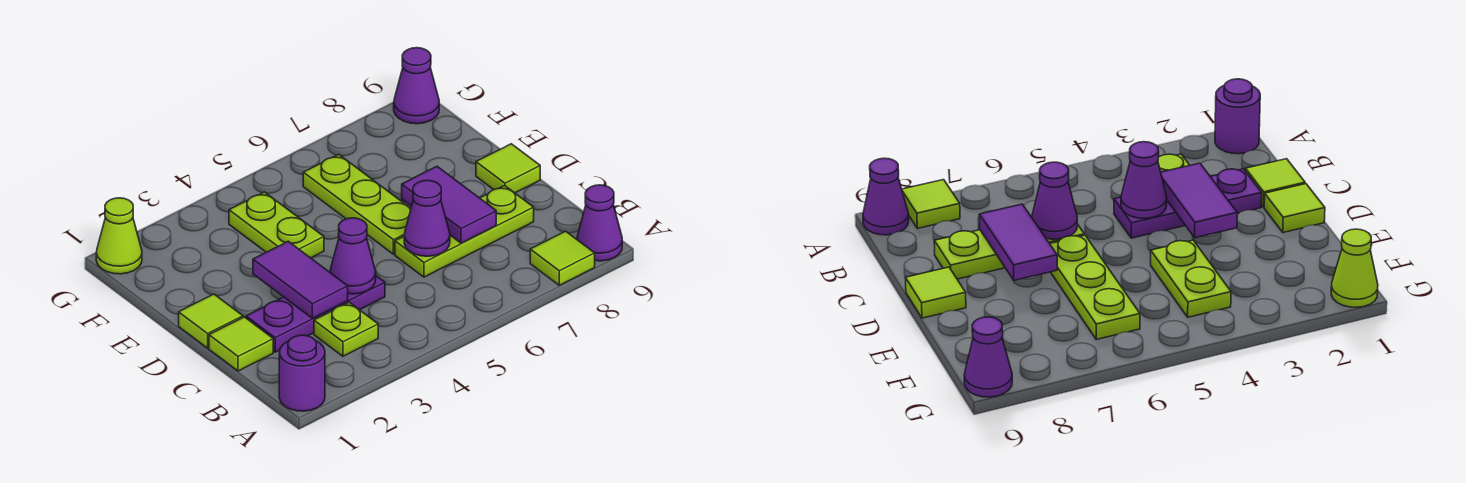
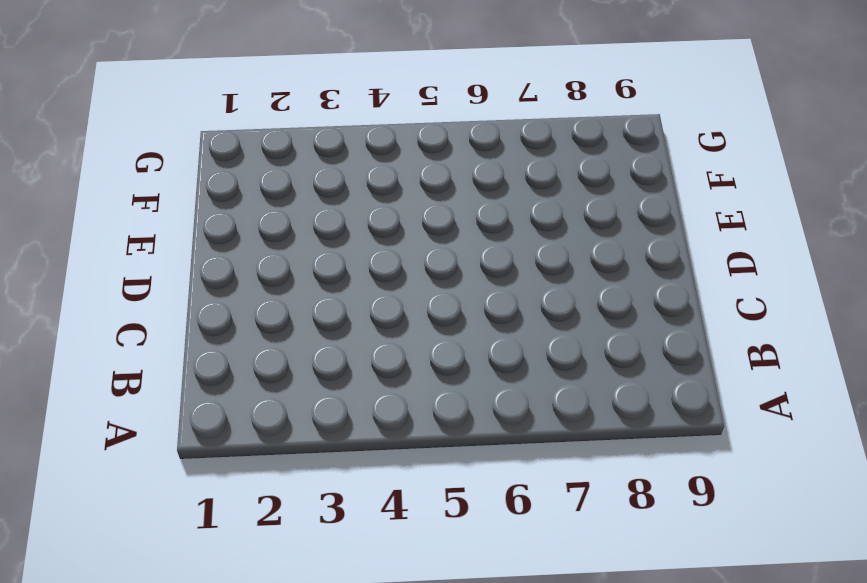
none -> purple round brick A1 level 1
none -> lime tile A8 level 1
none -> purple cone A9 level 1

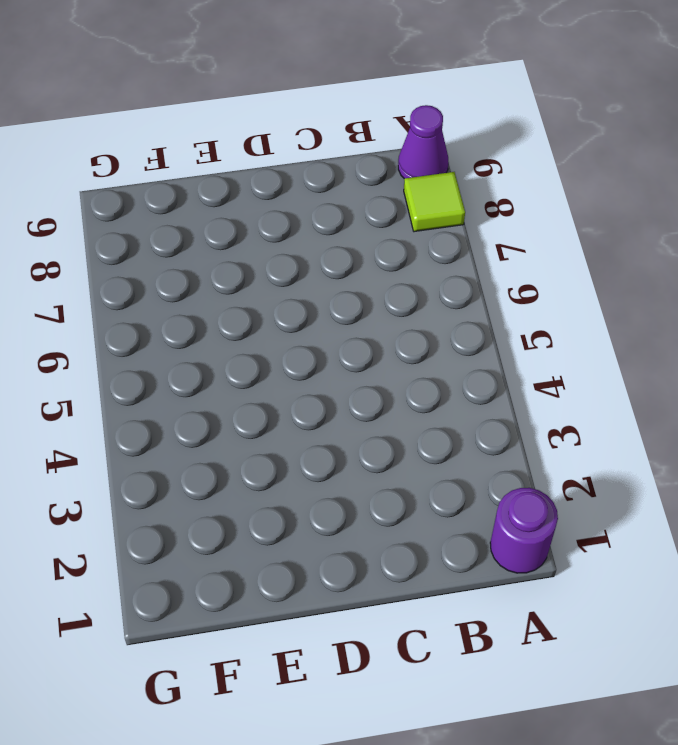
none -> lime plate B3 level 1
none -> lime tile C1 level 1
none -> purple plate C2:C4 level 1

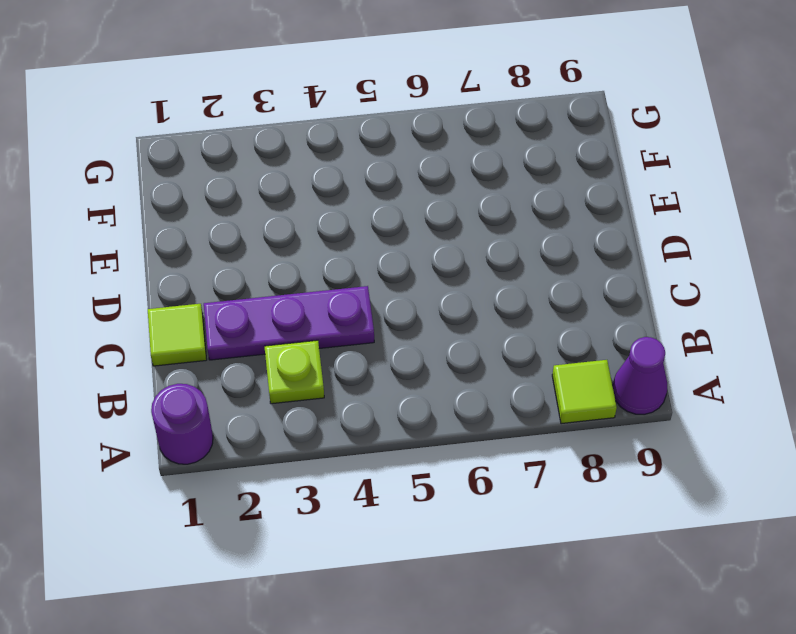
none -> lime plate C6:C8 level 1
none -> lime tile D1 level 1
none -> lime plate D6:F6 level 1

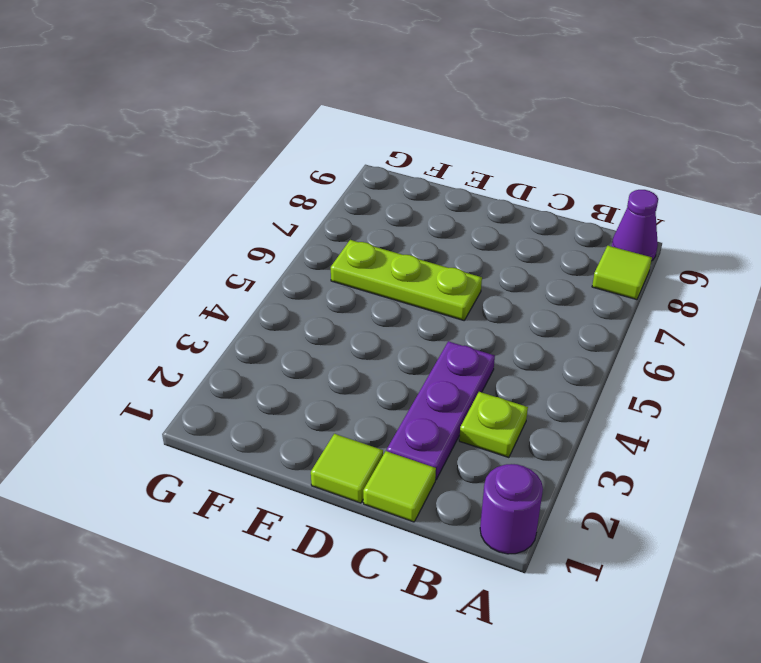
none -> lime plate C6:C8 level 1
none -> lime tile D9 level 1
none -> lime plate E4:F4 level 1

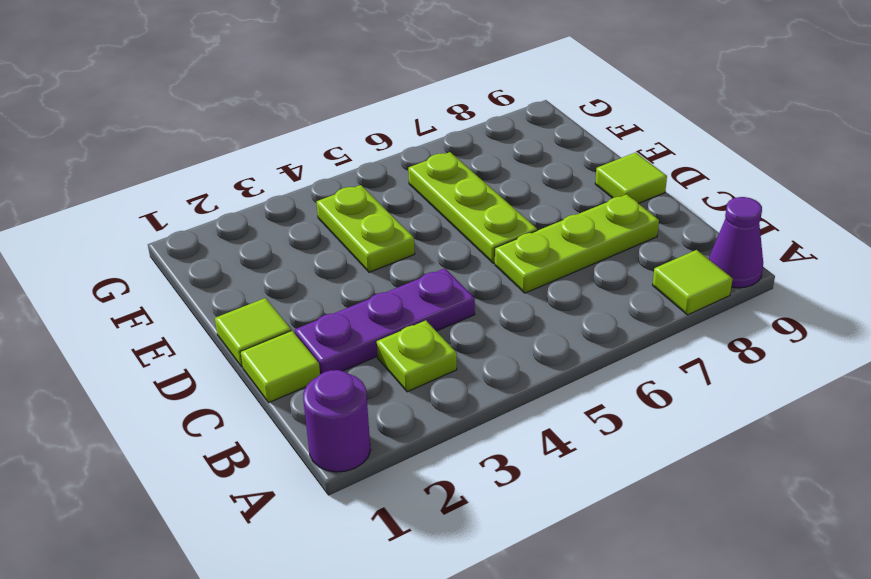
none -> lime cone G1 level 1
none -> purple cone G9 level 1
none -> purple tile C3:D3 level 2

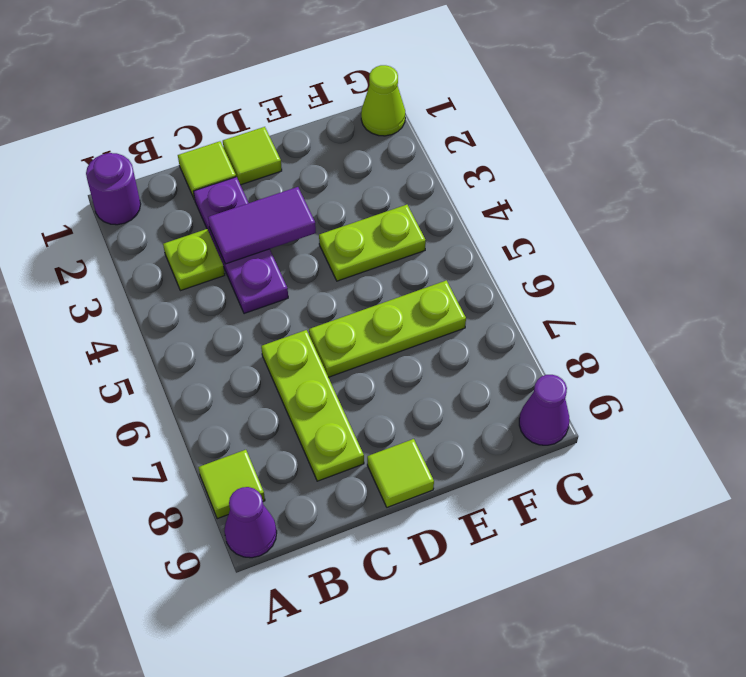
none -> purple cone C4 level 2
none -> purple cone C6 level 2
none -> purple tile C7:D7 level 2

